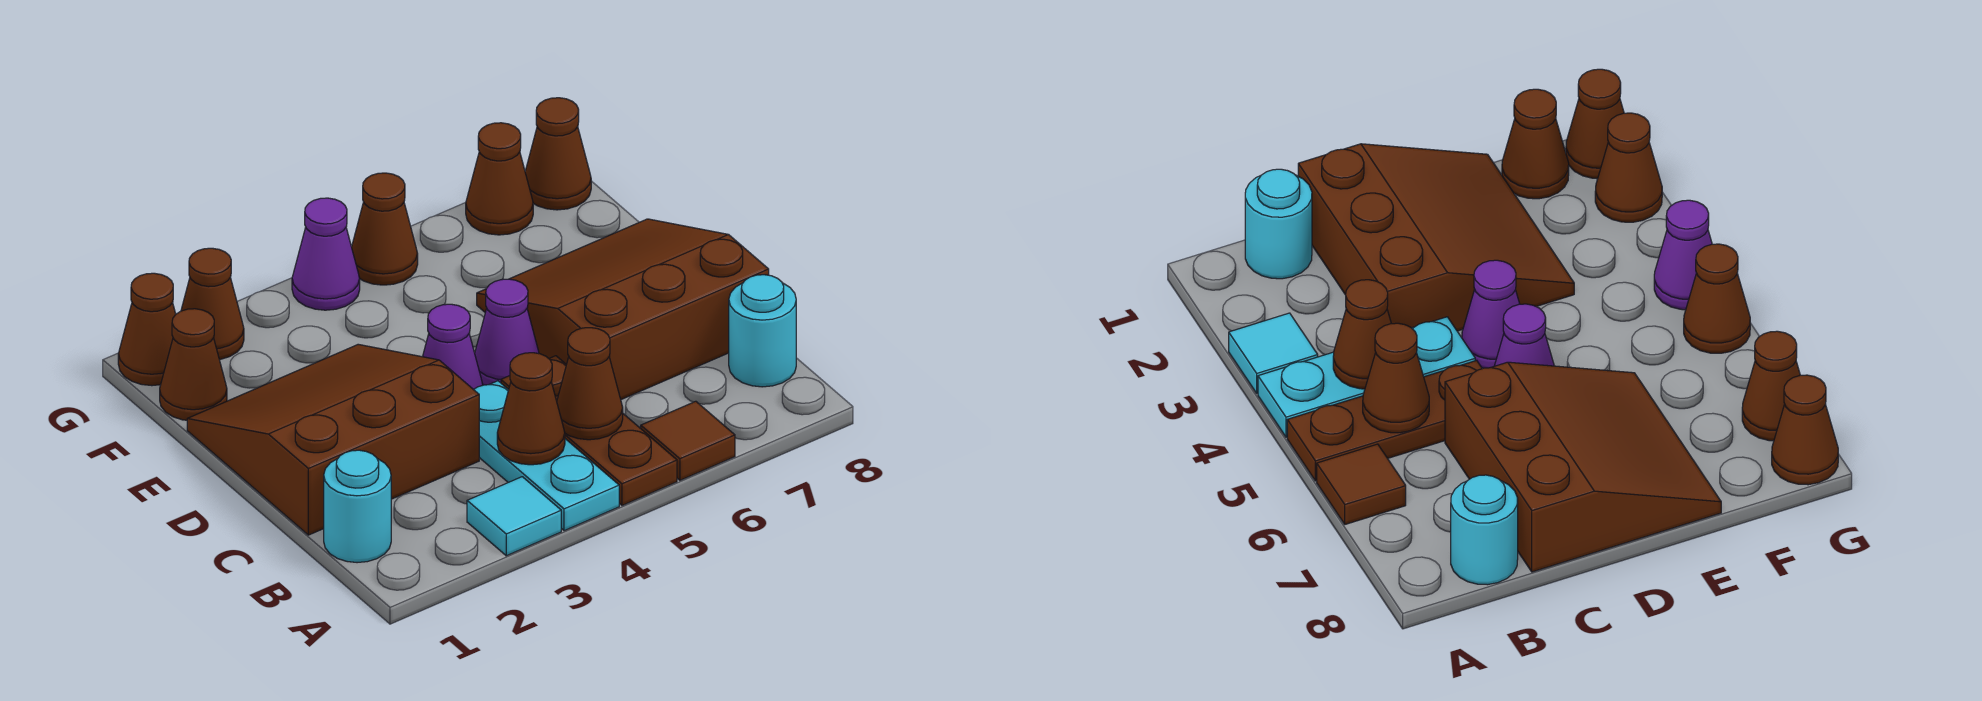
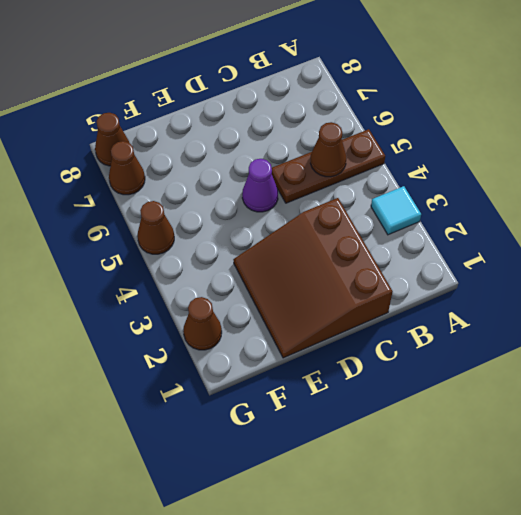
none -> cyan plate A4:C4 level 1
none -> brown tile A6 level 1
none -> cyan round brick B1 level 1

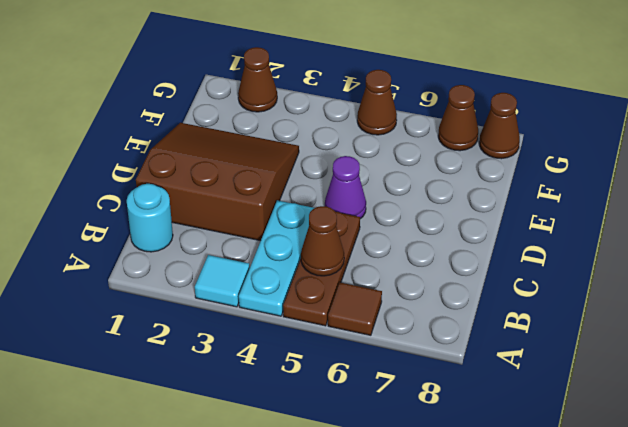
none -> cyan round brick B8 level 1
none -> brown slope C6:E8 level 1 top C
none -> purple cone D4 level 1

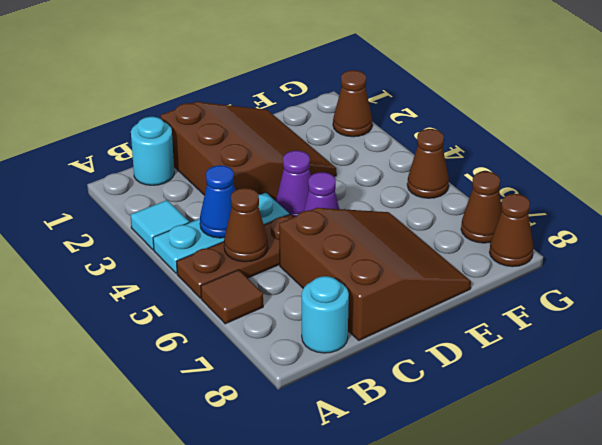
blue cone B4 level 2 -> brown cone B4 level 2
none -> brown cone F1 level 1
none -> brown cone G1 level 1
none -> purple cone G4 level 1

